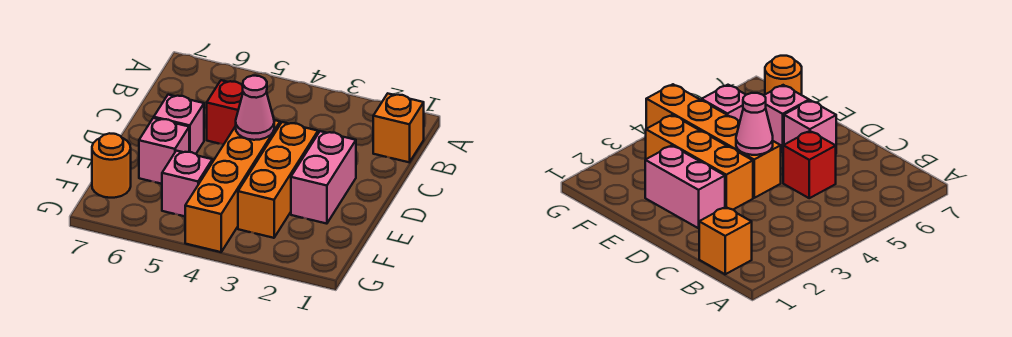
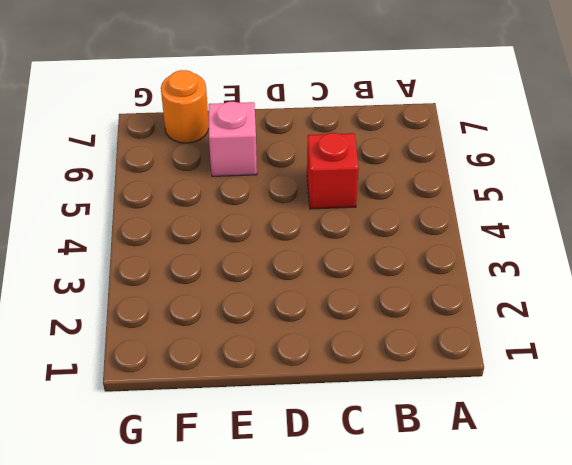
none -> orange brick B1 level 1
none -> pink brick D2:E2 level 1

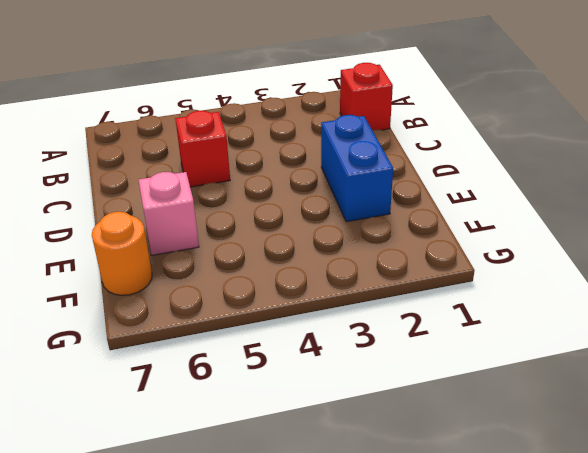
red brick B1 level 1 -> orange brick B1 level 1
blue brick D2:E2 level 1 -> pink brick D2:E2 level 1
none -> orange brick D3:F3 level 1
none -> orange brick D4:G4 level 1

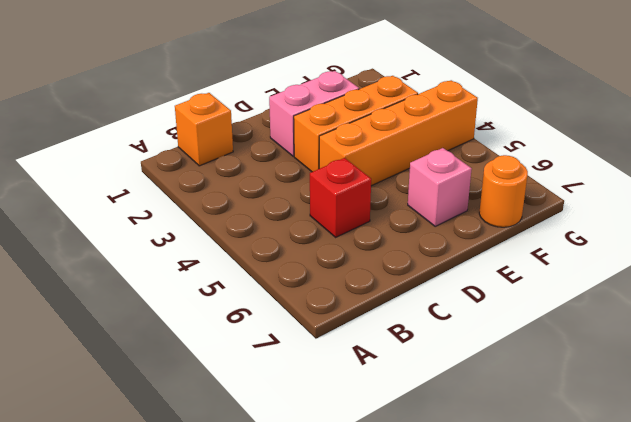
none -> pink brick D6 level 1
none -> pink brick F5 level 1

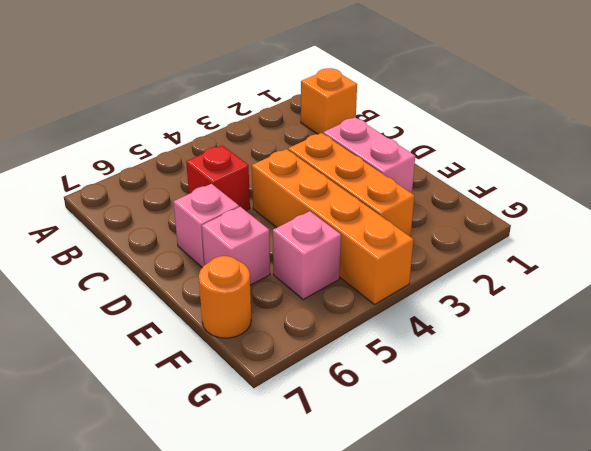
none -> pink cone D4 level 2

